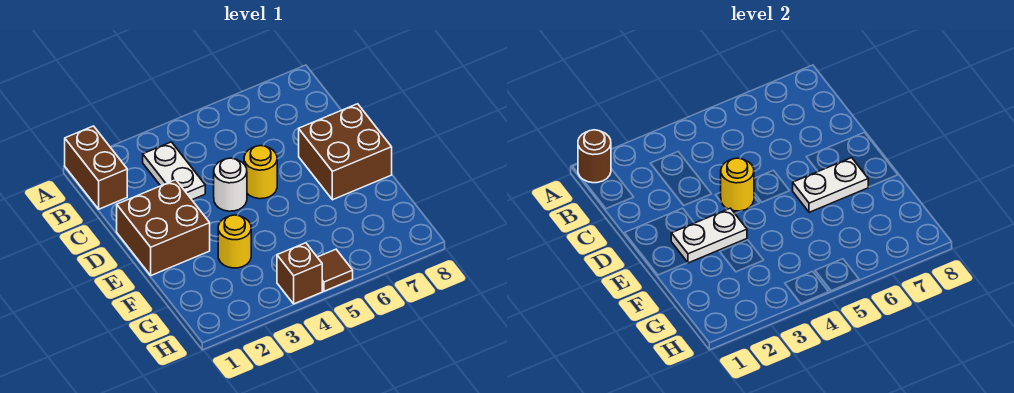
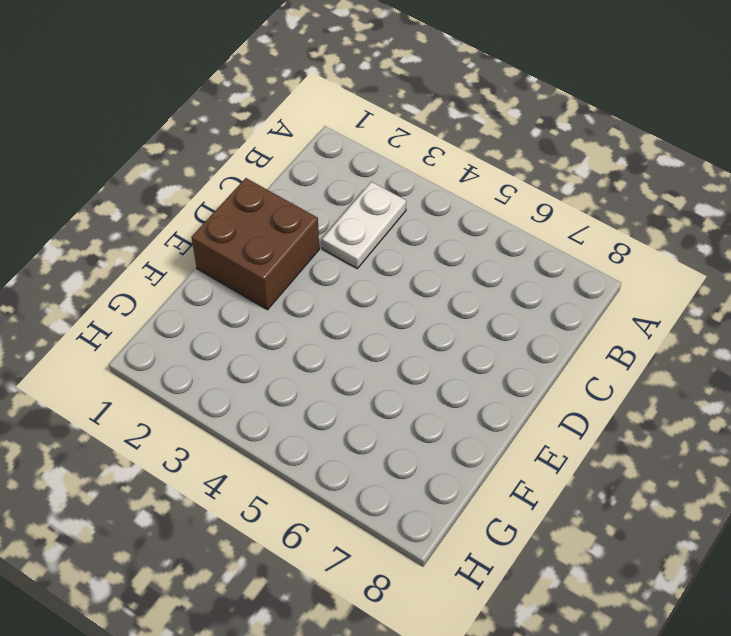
none -> brown brick A1:B1 level 1
none -> white round brick D4 level 1
none -> yellow round brick D5 level 1

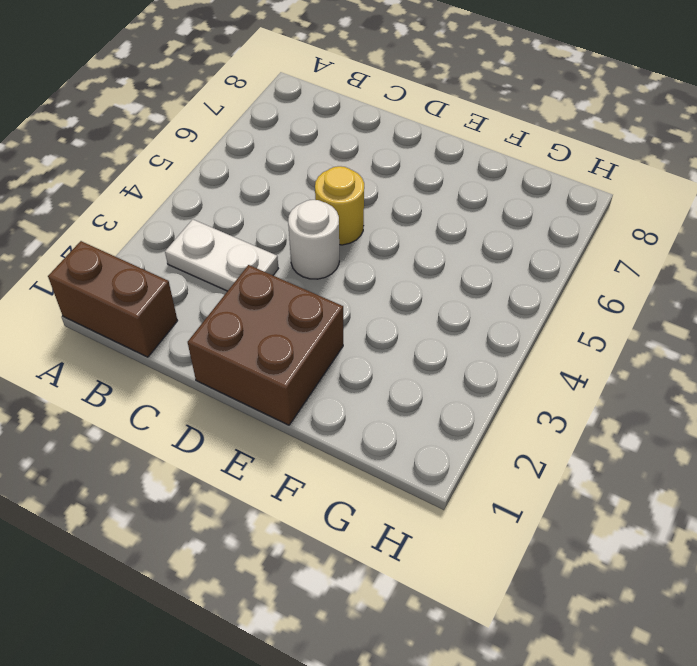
none -> brown brick D7:E8 level 1
none -> yellow round brick F3 level 1
none -> brown brick H4 level 1

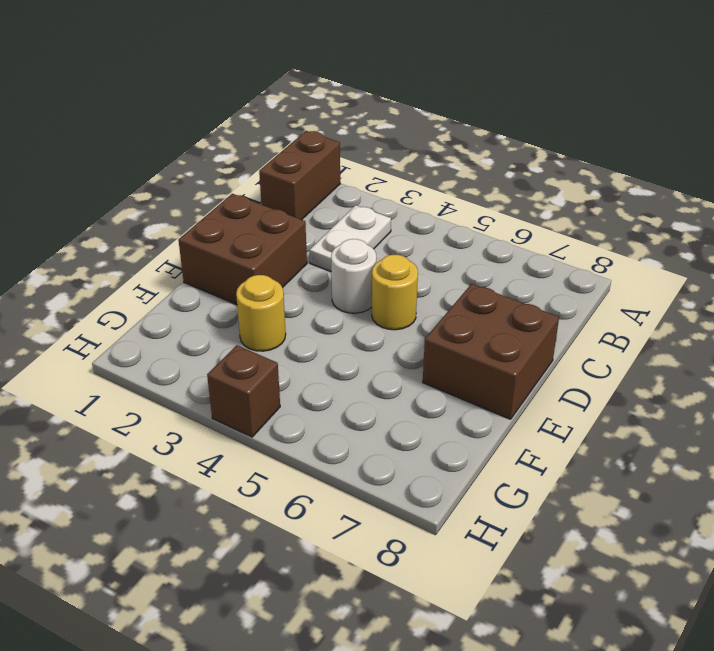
none -> brown tile H5 level 1
none -> brown round brick A1 level 2
none -> yellow round brick D4 level 2

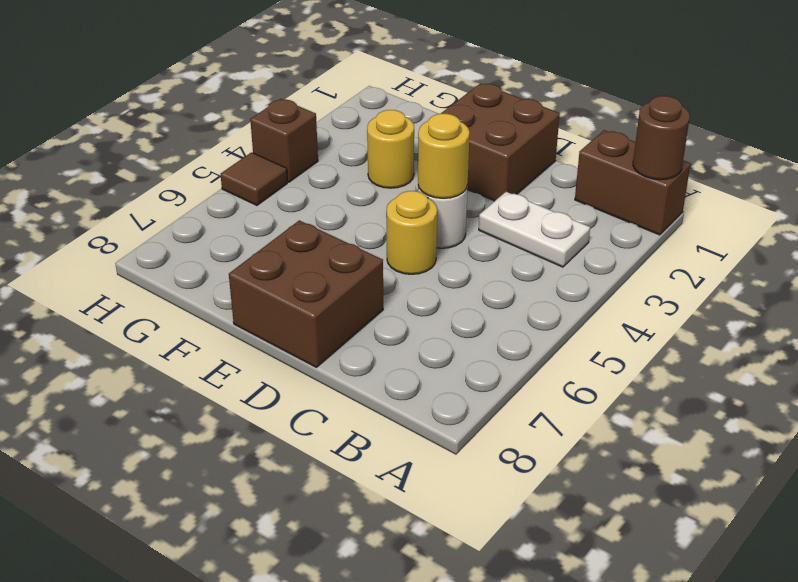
none -> white plate E2:E3 level 2
none -> white plate E6:E7 level 2

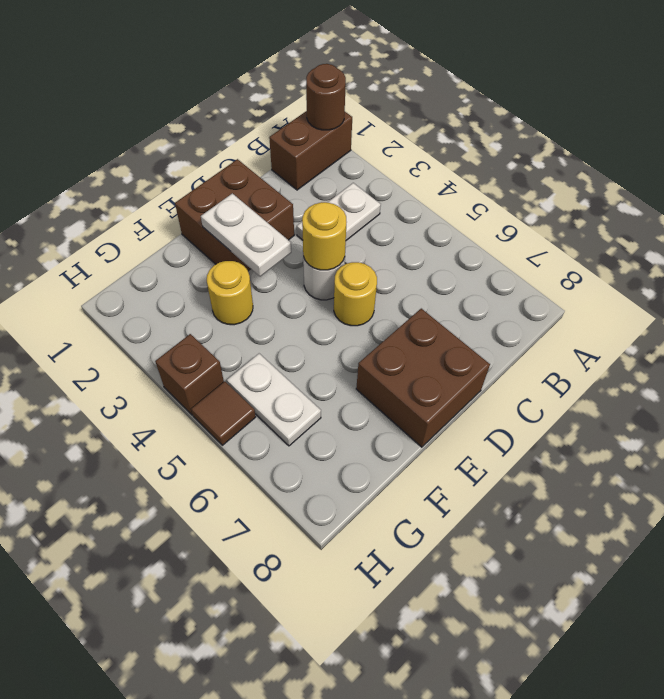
white plate G5:G6 level 1 -> white plate E6:E7 level 2

